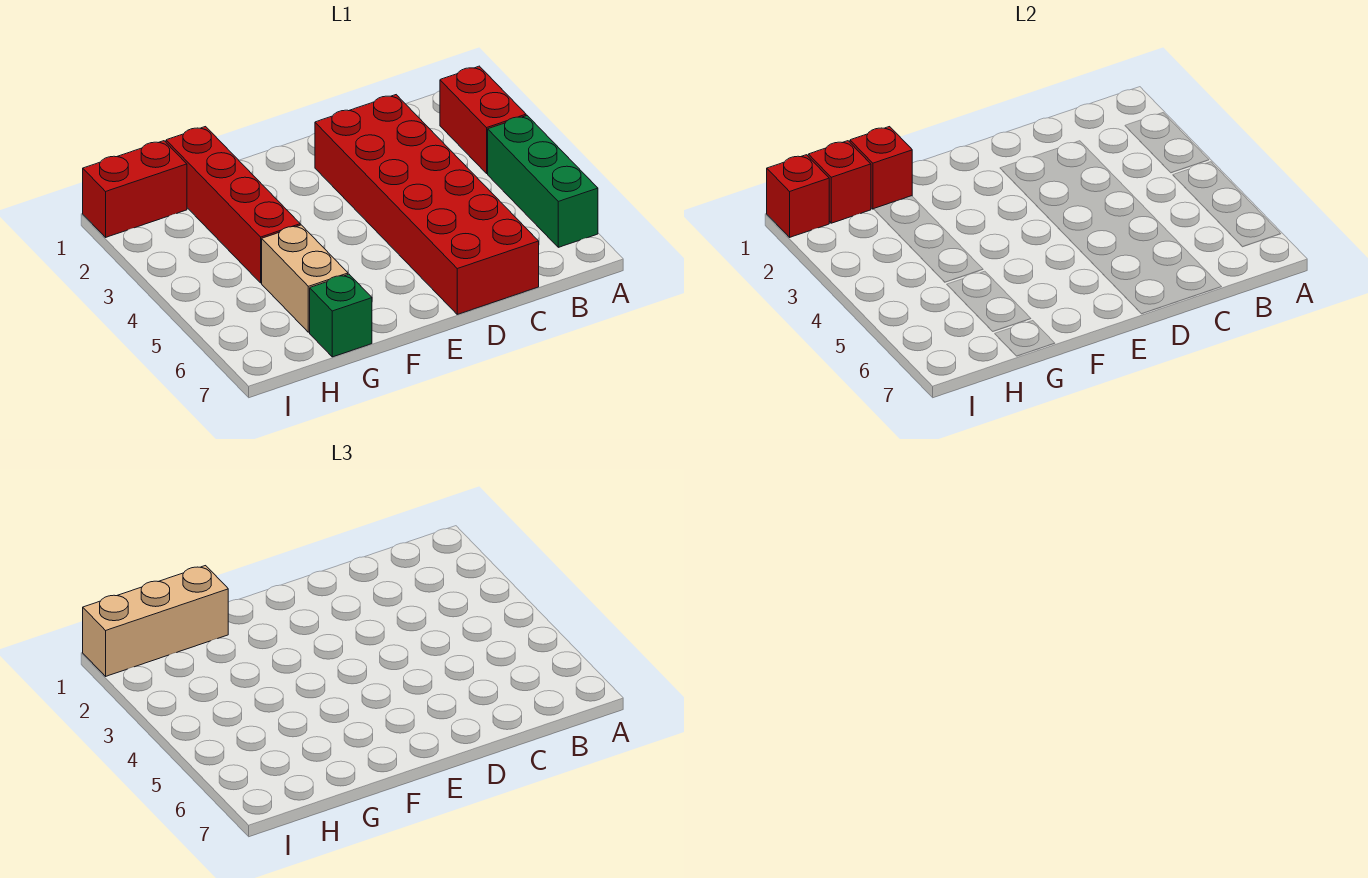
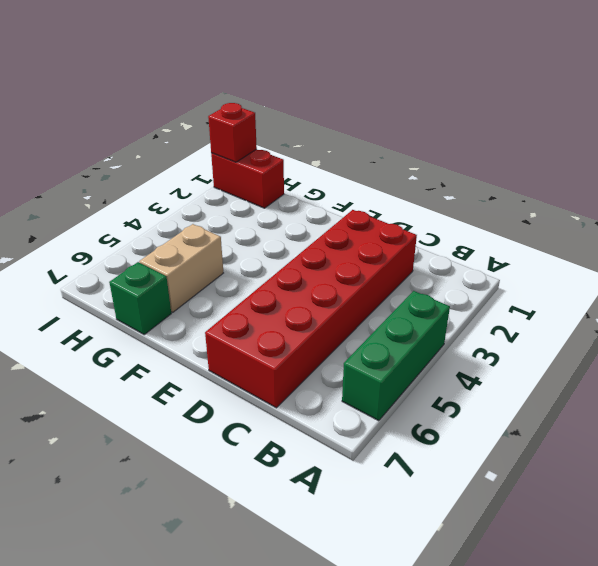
none -> red brick A2:A3 level 1
none -> red brick G1:G4 level 1

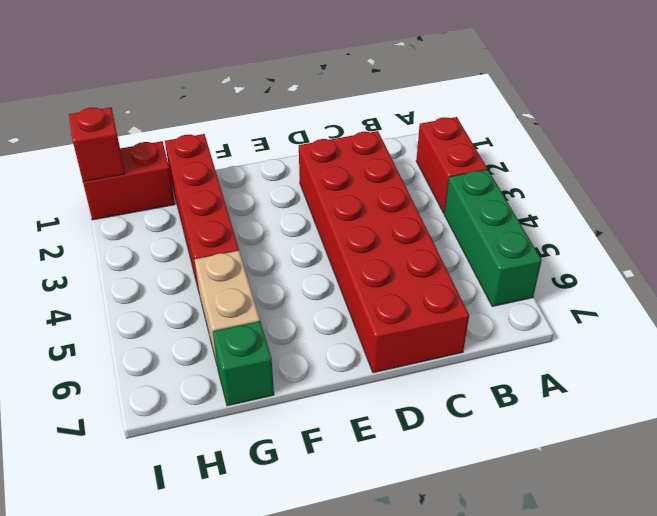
none -> red brick G1 level 2
none -> red brick H1 level 2

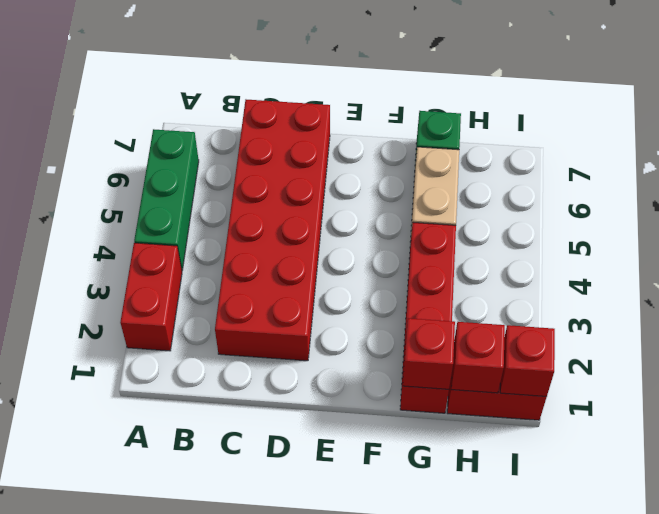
none -> tan brick G1:I1 level 3

